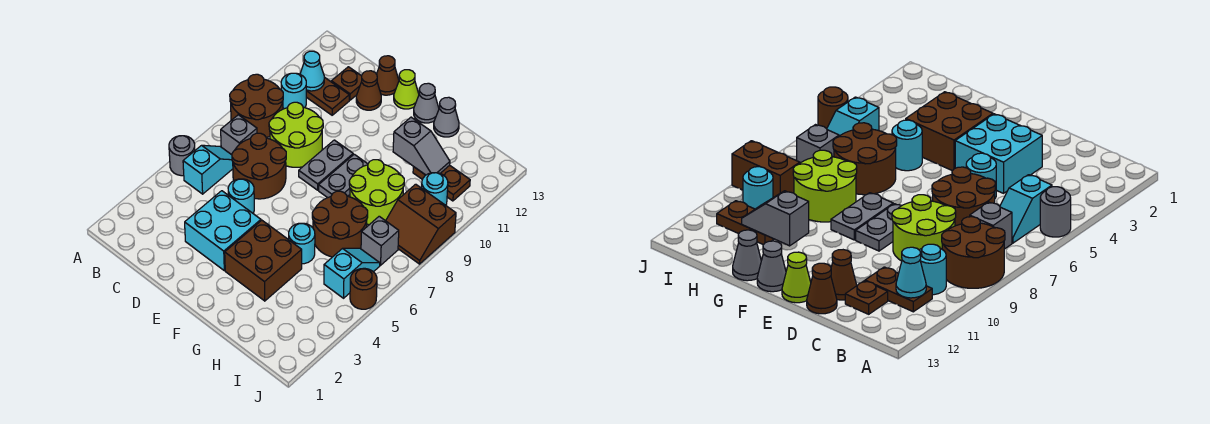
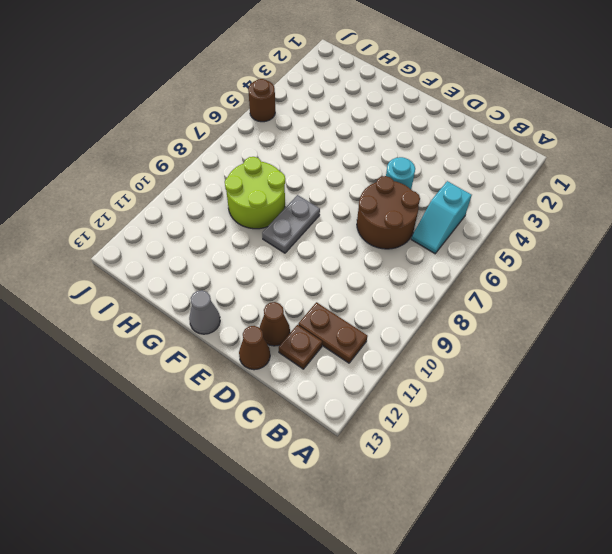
none -> grey round brick A5 level 1
none -> brown round brick A8:B9 level 1
none -> grey brick B7 level 1
none -> cyan round brick B10 level 1

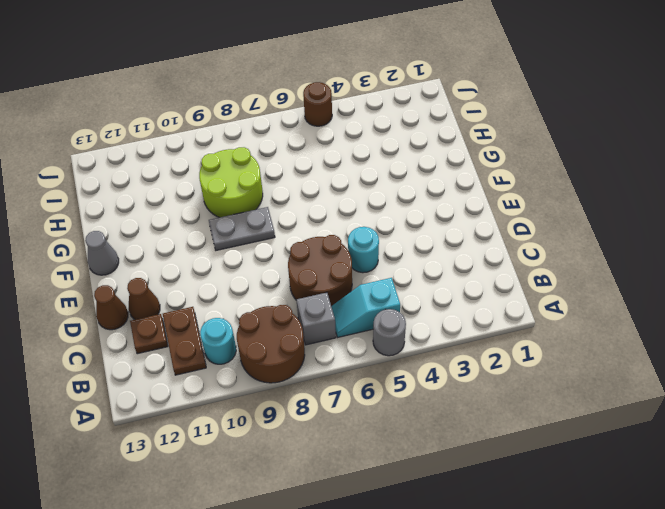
none -> lime round brick C8:D9 level 1
none -> cyan brick D3:E4 level 1
none -> grey plate E8:E9 level 1
none -> lime cone E13 level 1

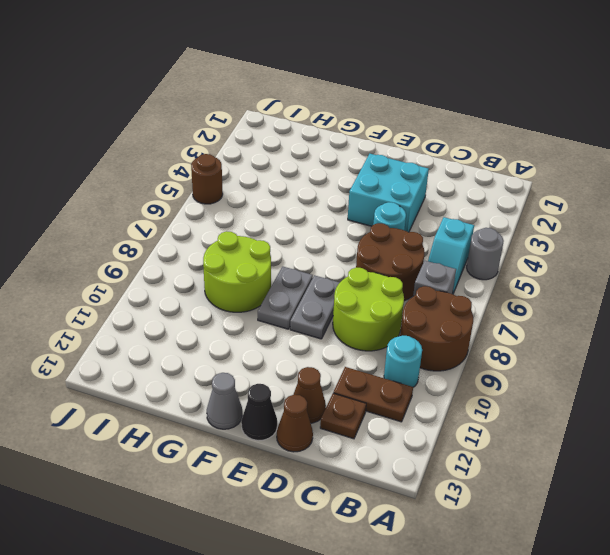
black cone E13 level 1 -> lime cone E13 level 1
none -> brown brick F3:G4 level 1
none -> cyan round brick G5 level 1
none -> brown round brick G6:H7 level 1
none -> grey cone G13 level 1

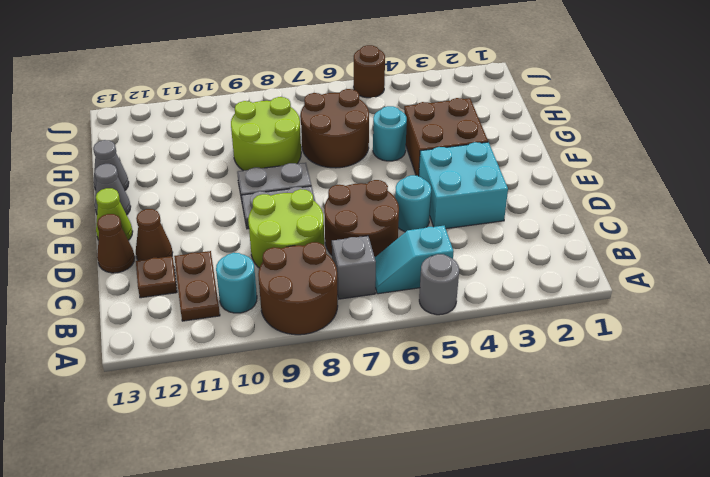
none -> brown plate H11:I11 level 1
none -> cyan slope I5:I6 level 1 top 5
none -> grey brick I7 level 1
none -> brown slope I8:J9 level 1 top 9

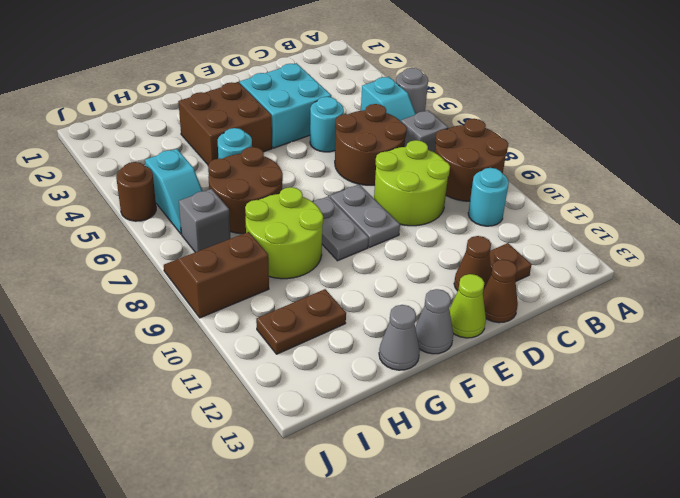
none -> brown plate B11:C11 level 1
none -> cyan round brick I10 level 1
none -> cyan cone B11 level 2
none -> grey slope G11:H11 level 2 top G

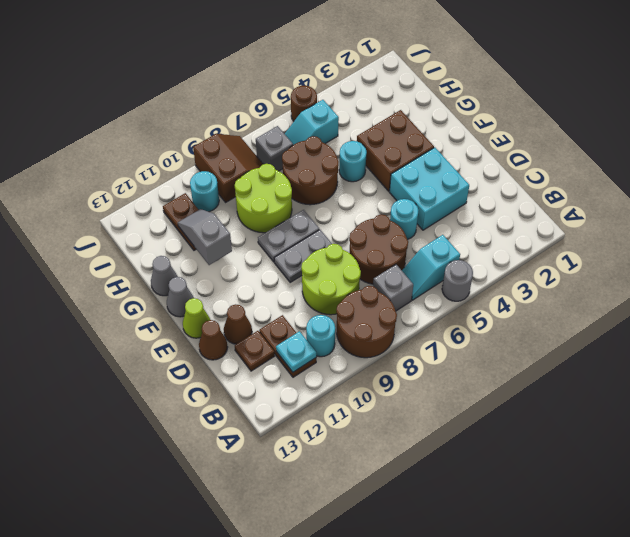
cyan plate B11 level 2 -> cyan cone B11 level 2

